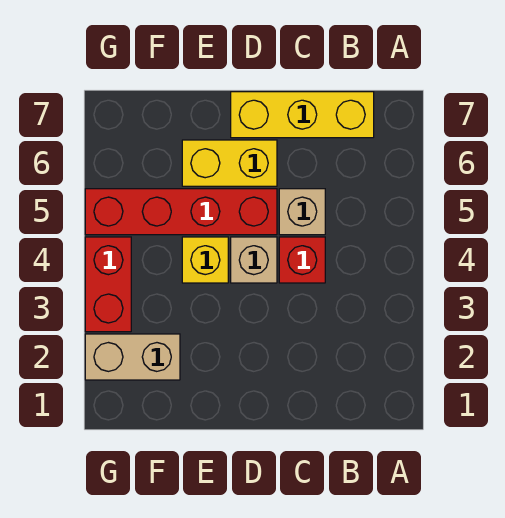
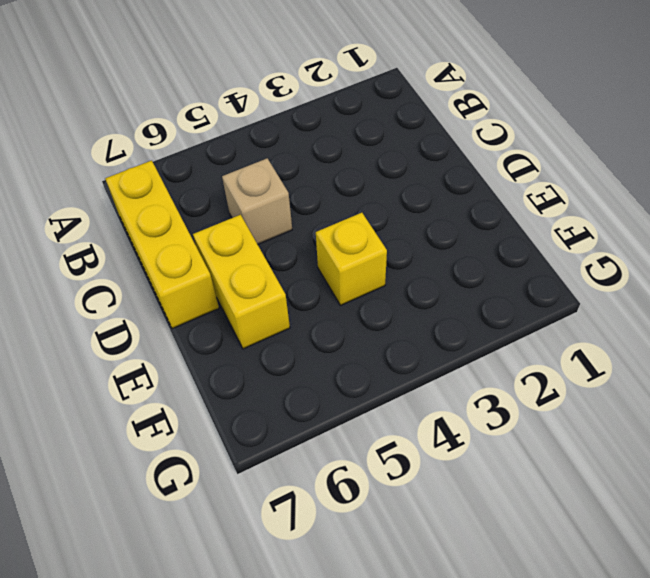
none -> red brick C4 level 1
none -> tan brick D4 level 1

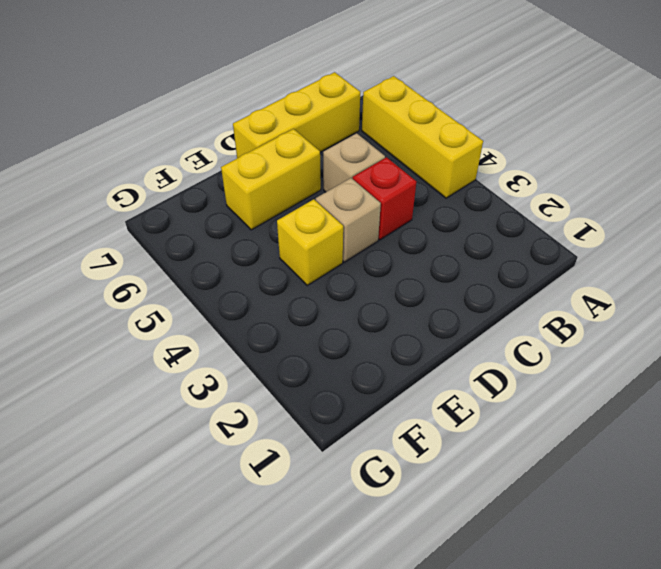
yellow brick A4:A6 level 1 -> none
none -> red brick D5:G5 level 1
none -> tan brick F2:G2 level 1

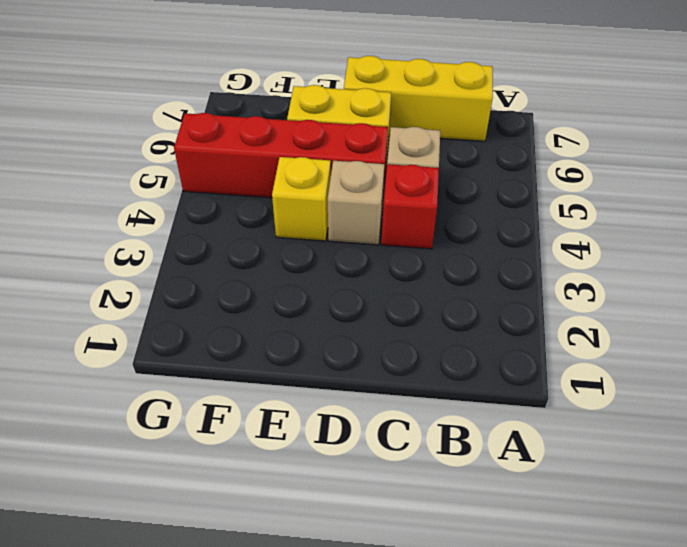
none -> tan brick F2:G2 level 1
none -> red brick G3:G4 level 1

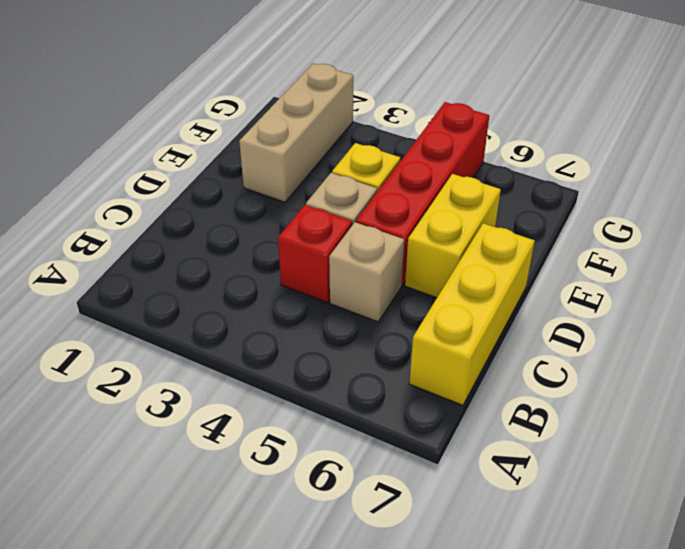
tan brick E2:G2 level 1 -> tan brick F2:G2 level 1
none -> red brick G3:G4 level 1

